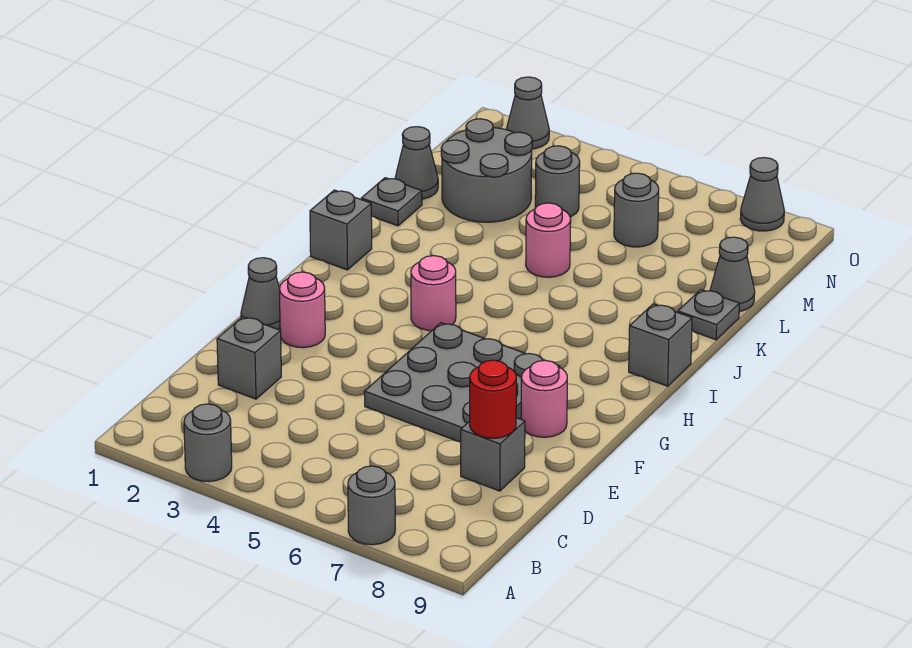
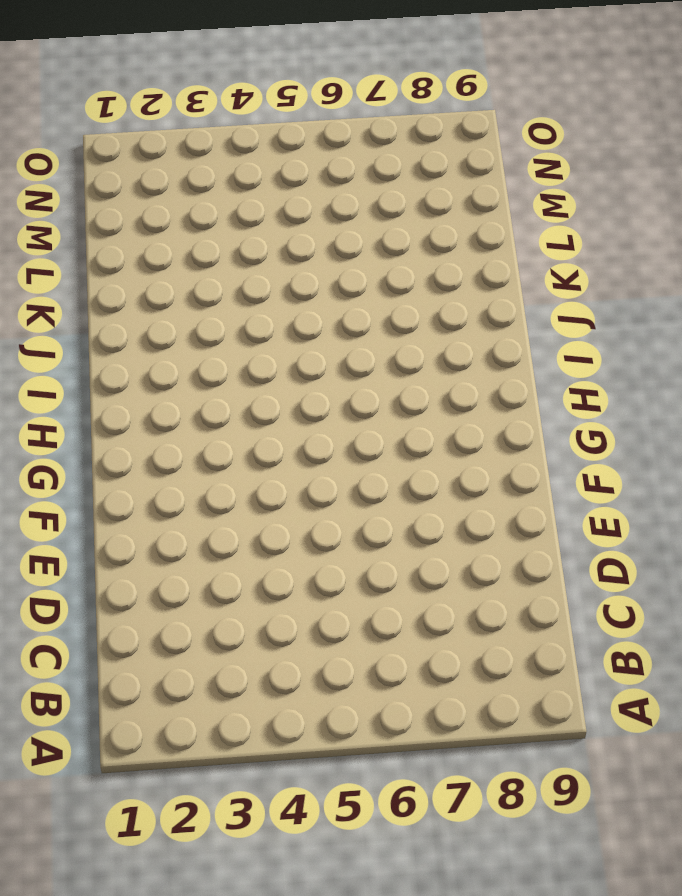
none -> grey round brick A3 level 1
none -> grey round brick A7 level 1
none -> grey brick D2 level 1

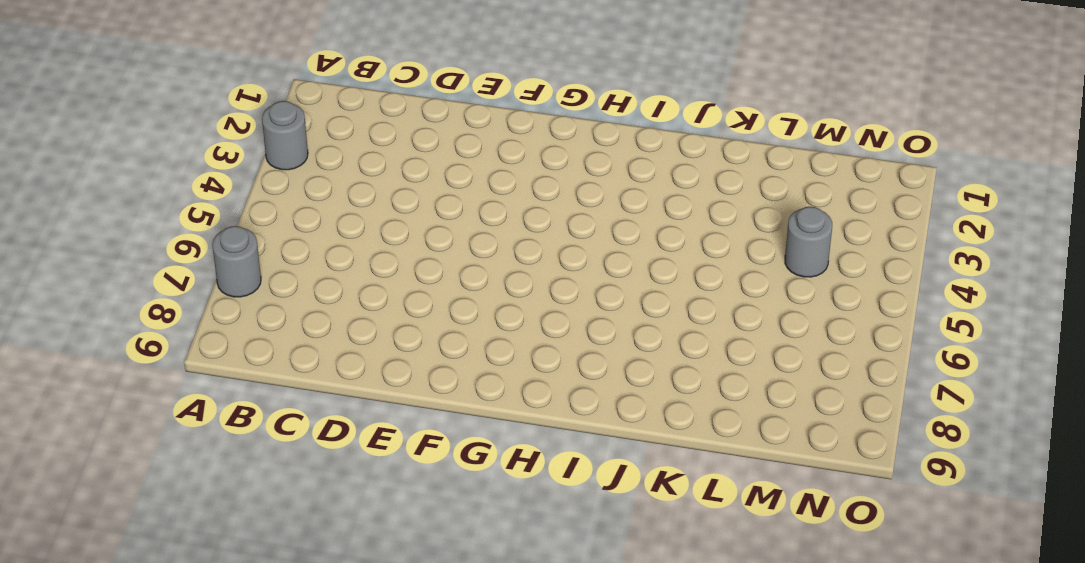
none -> grey brick D2 level 1
none -> grey brick D8 level 1
none -> grey plate E5:G7 level 1

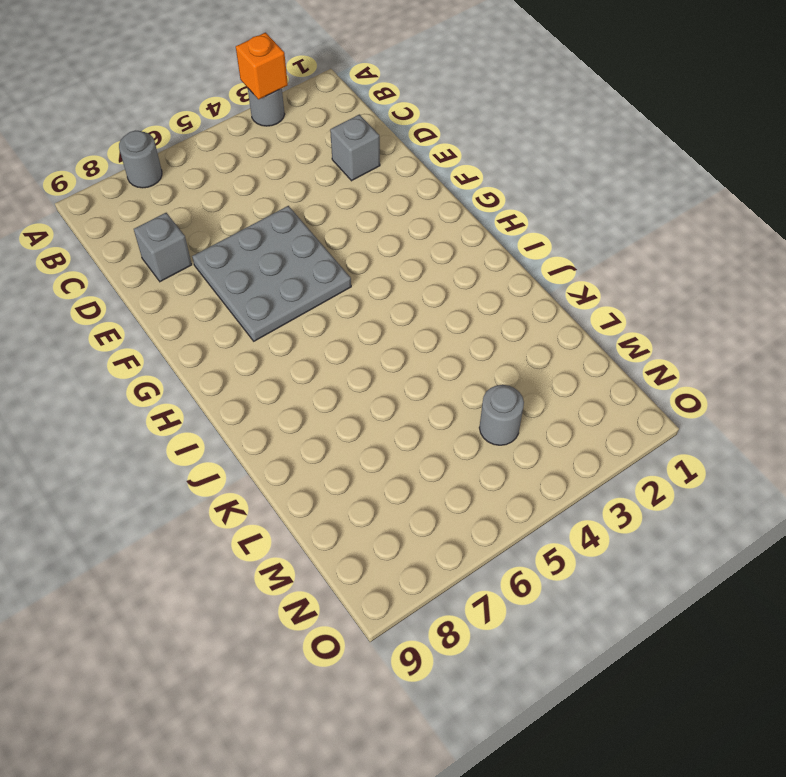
orange brick A3 level 2 -> none
none -> grey cone F1 level 1
none -> pink round brick F2 level 1
none -> pink round brick F8 level 1

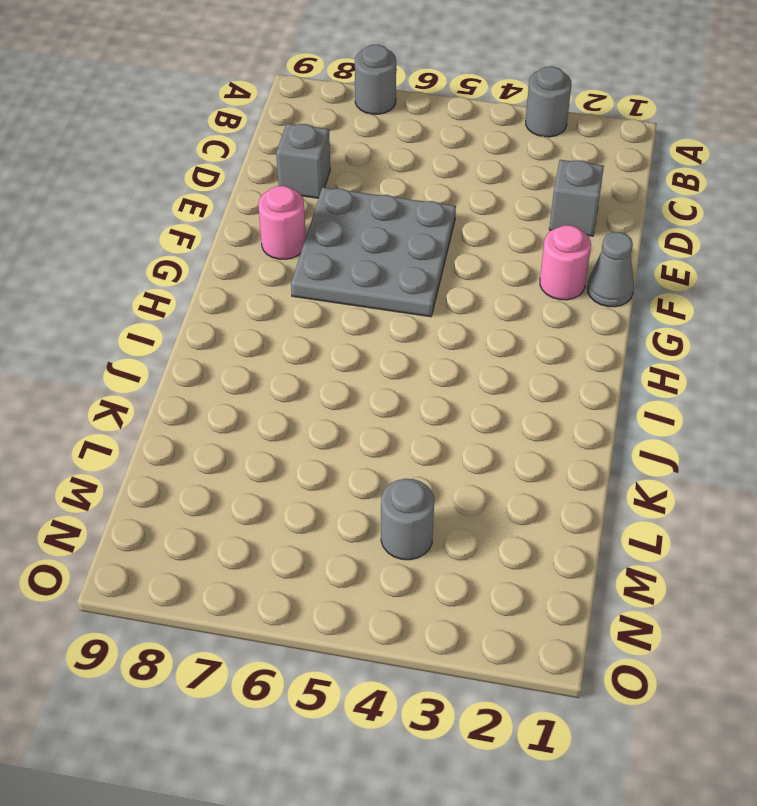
none -> pink round brick H4 level 1
none -> grey brick I1 level 1
none -> grey brick I9 level 1

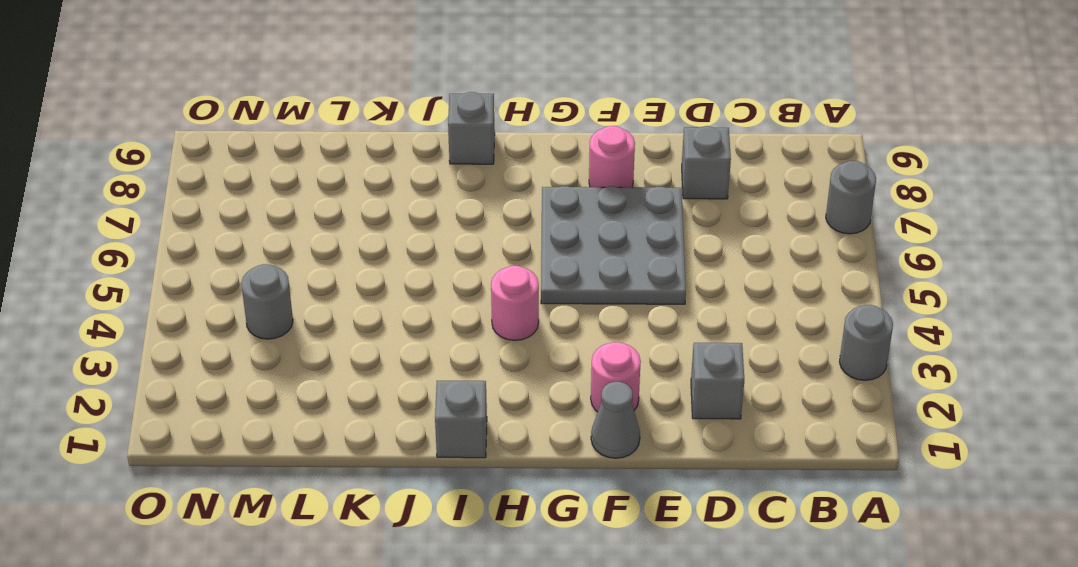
none -> grey plate K1 level 1
none -> pink round brick K5 level 1
none -> grey plate K9 level 1

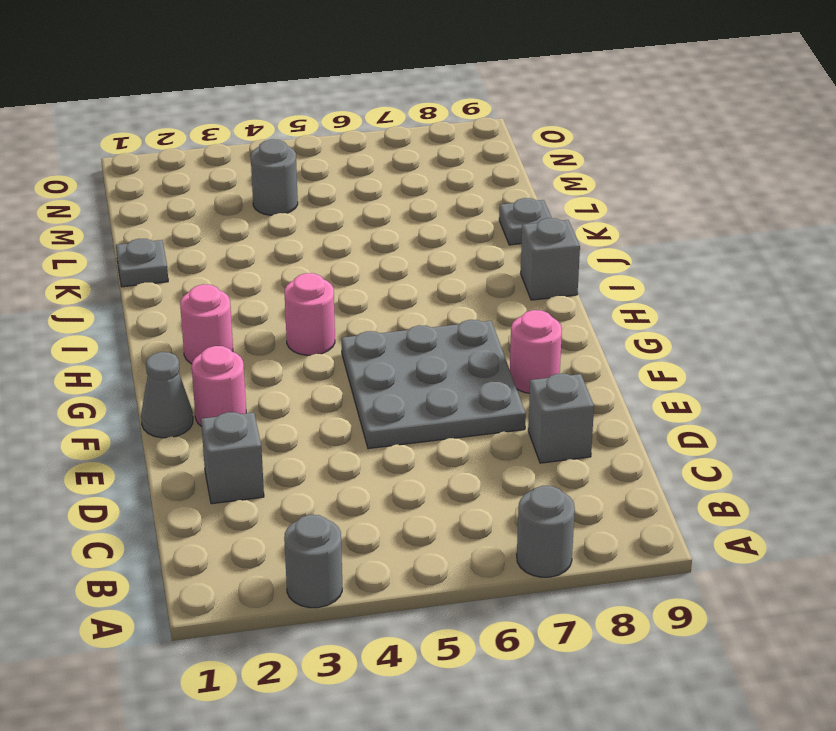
pink round brick H2 level 1 -> pink round brick K5 level 1
none -> grey brick I1 level 1
none -> grey cone L1 level 1
none -> grey round brick L2:M3 level 1

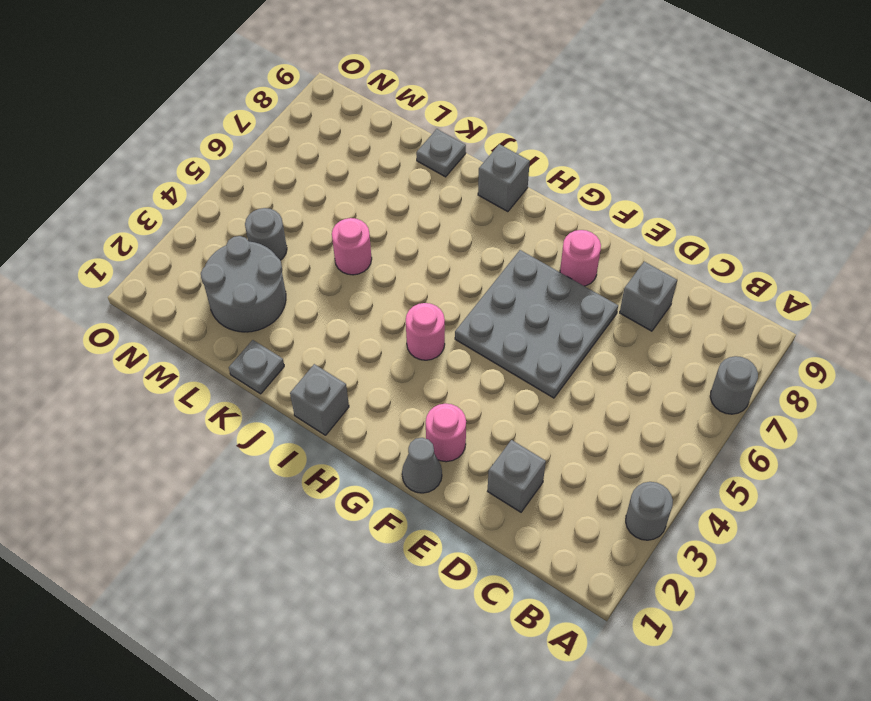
none -> grey cone L1 level 1
none -> grey cone L9 level 1
none -> grey round brick M6 level 1

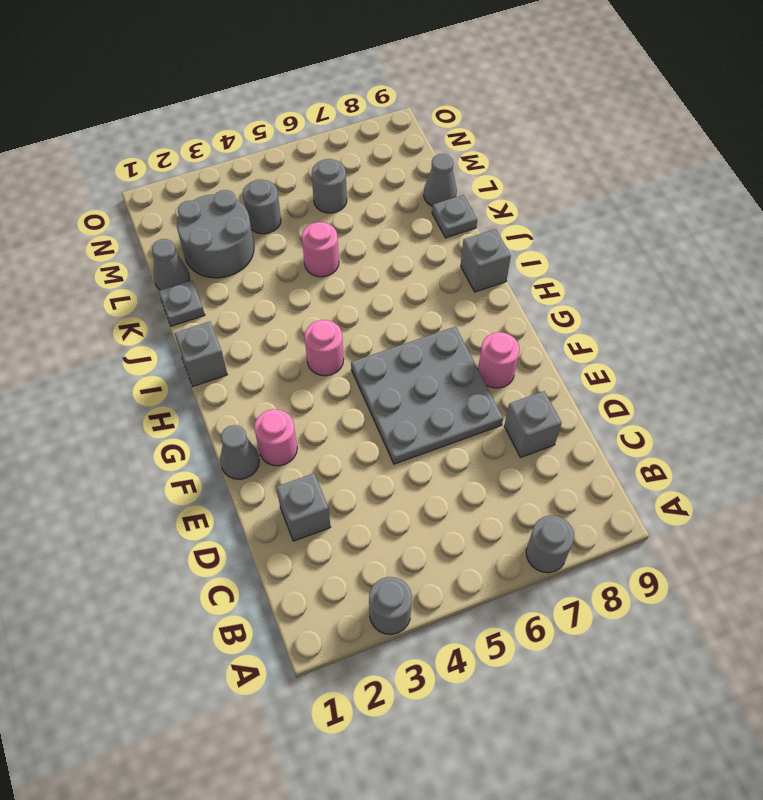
none -> grey cone O2 level 1
none -> grey cone O8 level 1
none -> red round brick D8 level 2

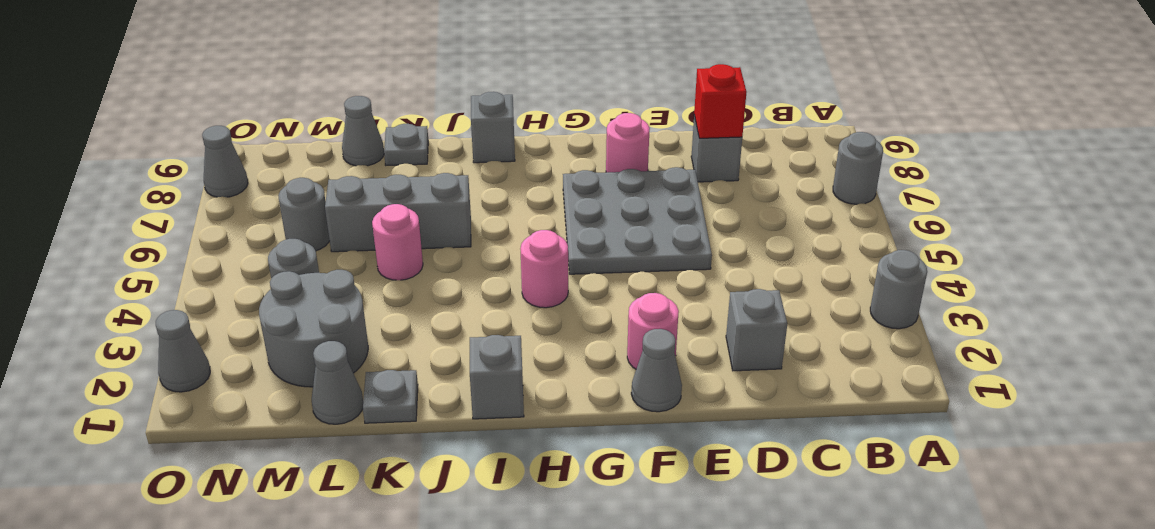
red brick D8 level 2 -> red round brick D8 level 2
grey brick J6:L6 level 1 -> none

